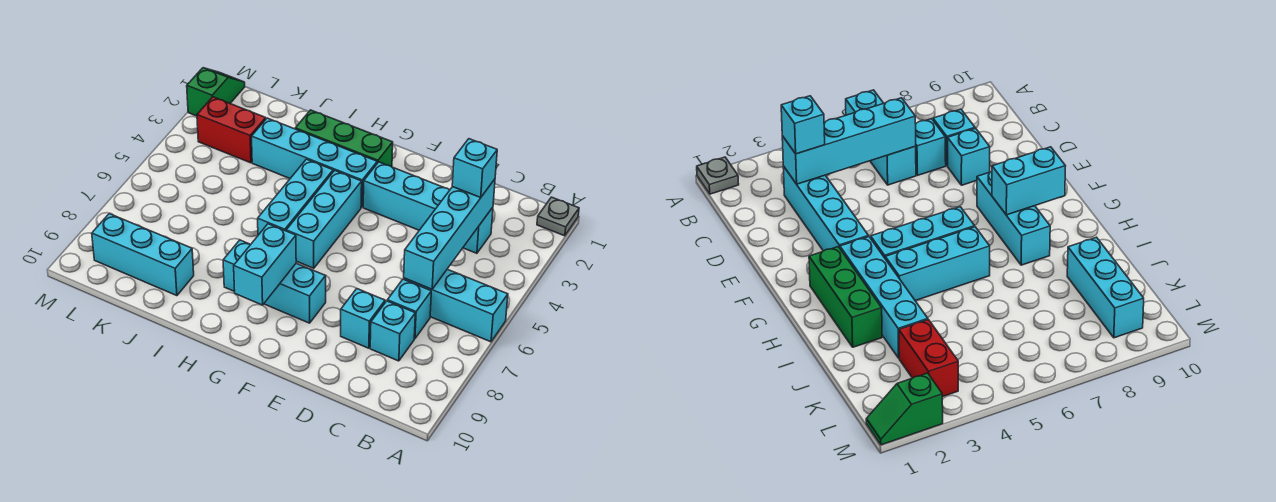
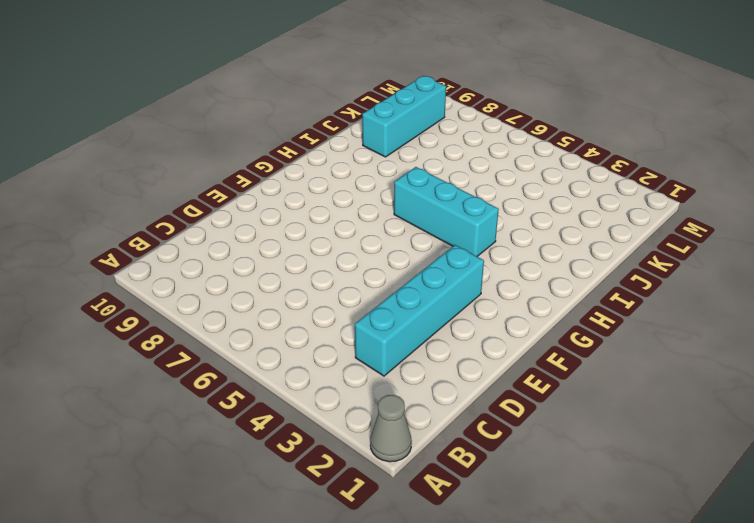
grey cone A1 level 1 -> grey plate A1 level 1
none -> cyan brick A6:C6 level 1
none -> cyan brick C7 level 1
none -> cyan brick C8 level 1

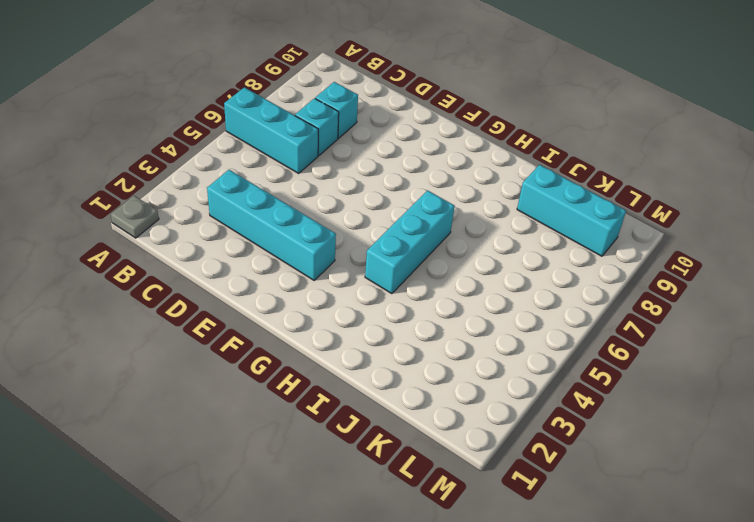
none -> cyan brick D8 level 1
none -> cyan brick F8:H8 level 1
none -> green brick G2:I2 level 1

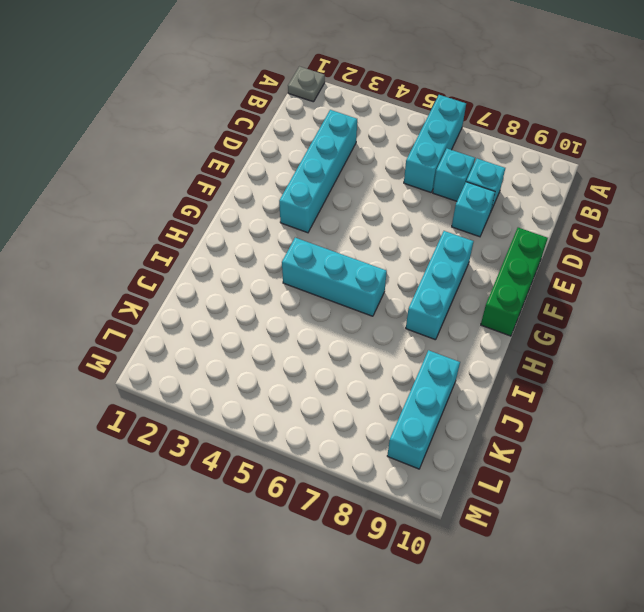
green brick E10:G10 level 1 -> green brick G2:I2 level 1
none -> cyan brick G3:J3 level 1
none -> cyan brick G4:G6 level 1
none -> red brick K3:L3 level 1

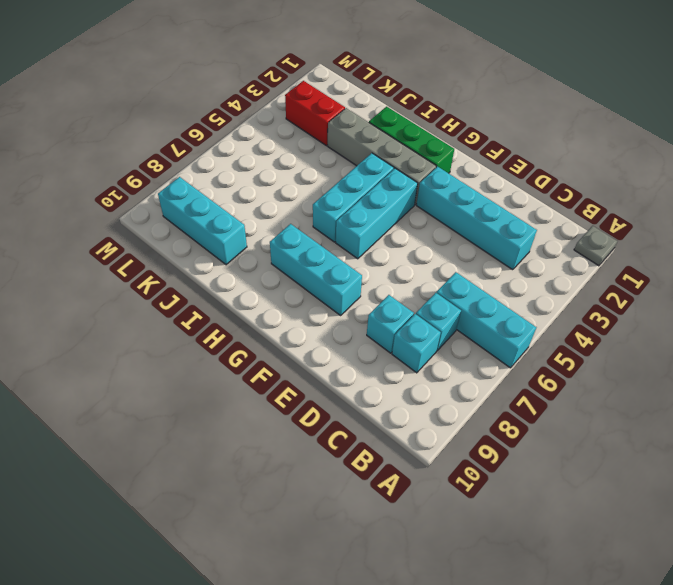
grey brick G3:J3 level 1 -> cyan brick G3:J3 level 1
none -> green slope M1:M2 level 1 top 2
none -> cyan brick C3:C6 level 2
none -> cyan brick G8:G9 level 2

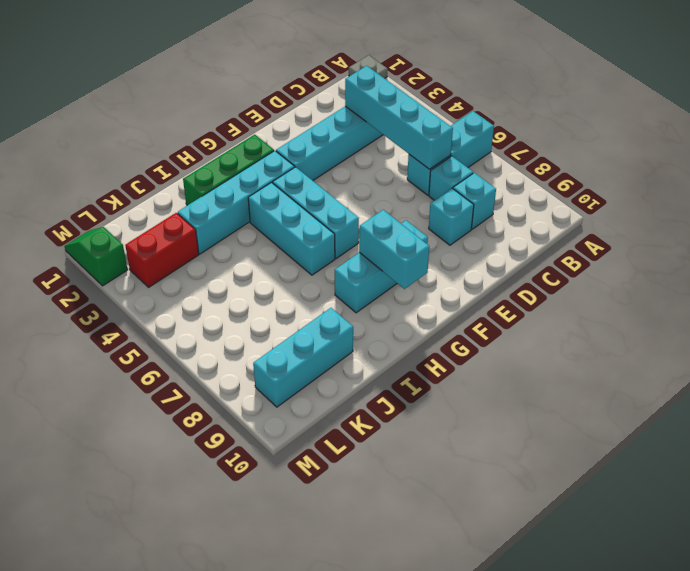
none -> cyan brick C3 level 3

